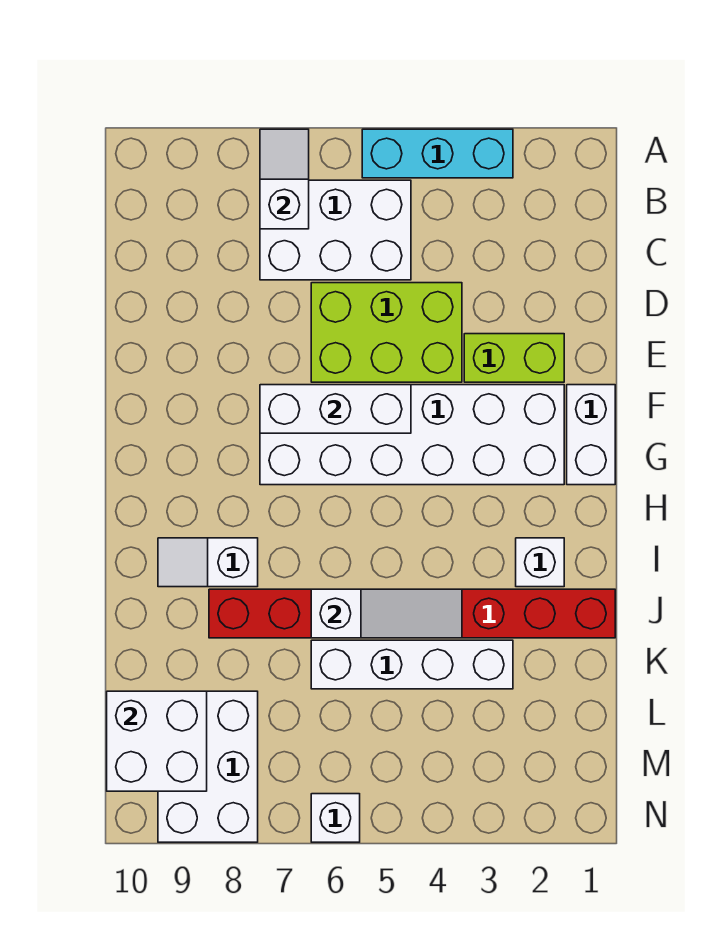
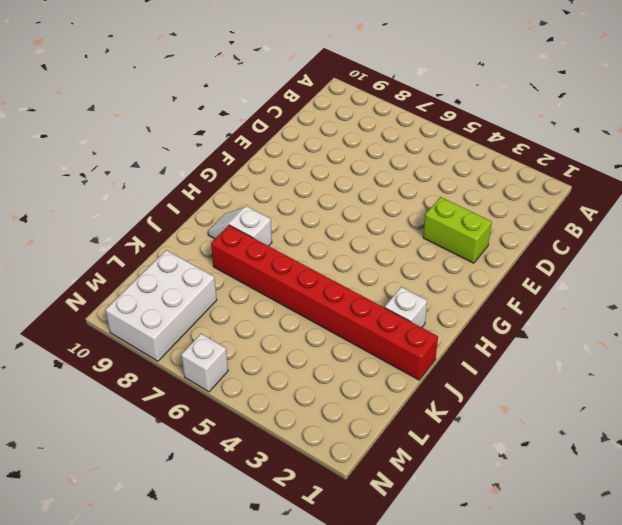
none -> cyan brick A3:A5 level 1
none -> white brick B5:C7 level 1
none -> lime brick D4:E6 level 1

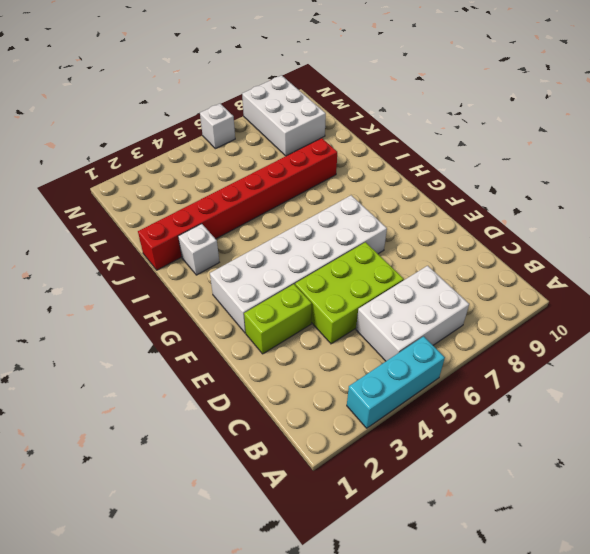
none -> white brick F1:G1 level 1
none -> white slope I8:I9 level 1 top 8
none -> white brick K3:K6 level 1

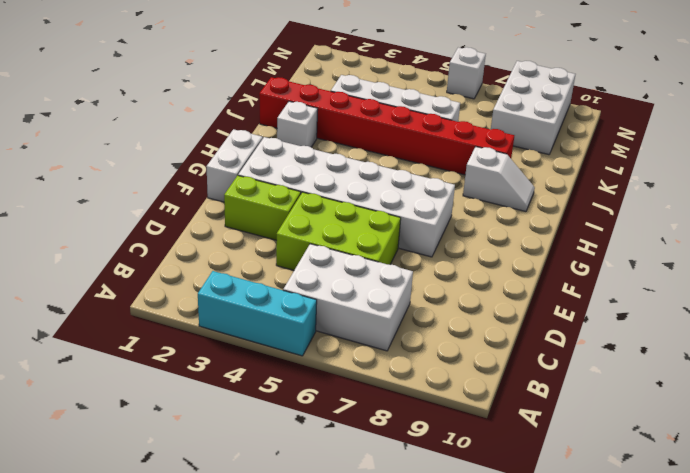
none -> white slope A7:B7 level 2 top B
none -> white brick F5:F7 level 2
none -> white slope J4:J6 level 2 top 6

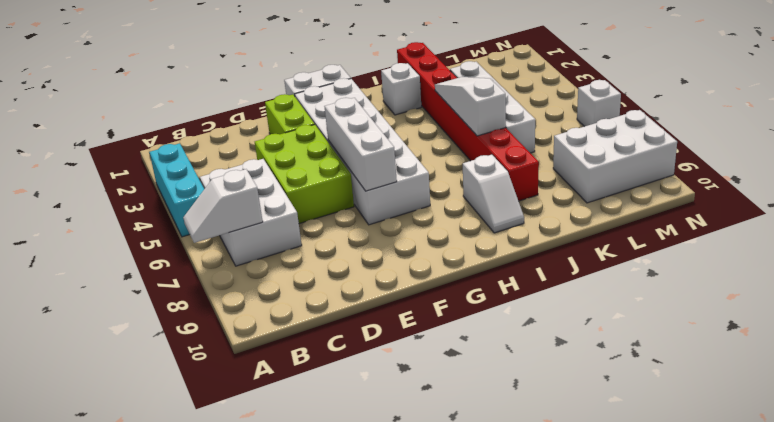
none -> white brick L9:M10 level 2

